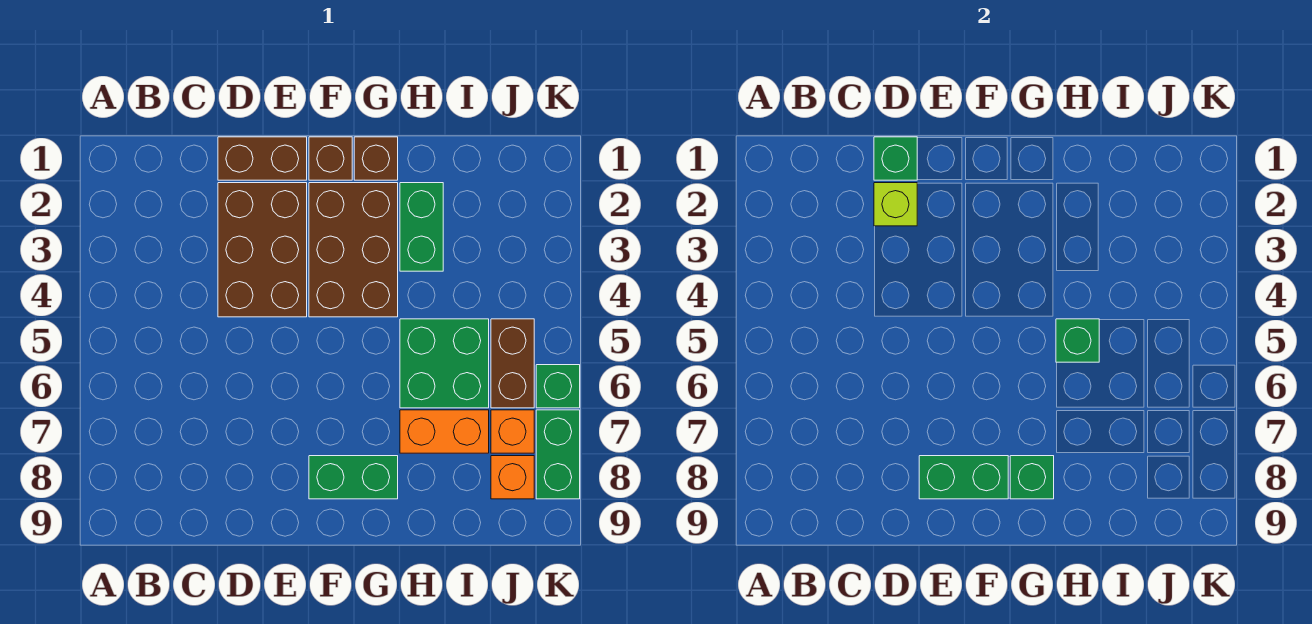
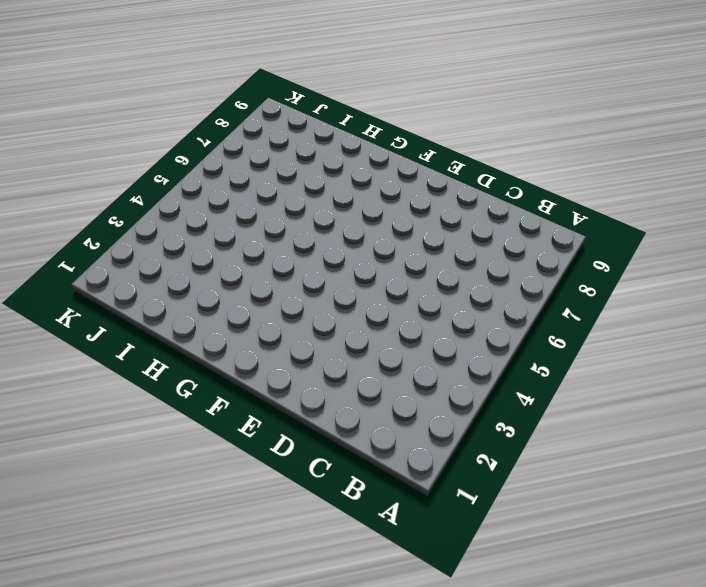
none -> brown brick D1:E1 level 1
none -> brown brick D2:E4 level 1
none -> brown brick F1 level 1

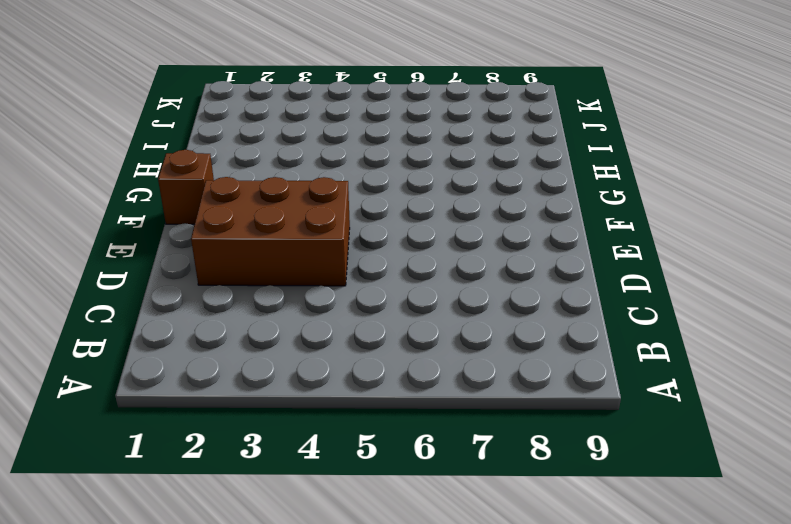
none -> brown brick D1:E1 level 1
none -> brown brick F2:G4 level 1
none -> green brick F8:G8 level 1

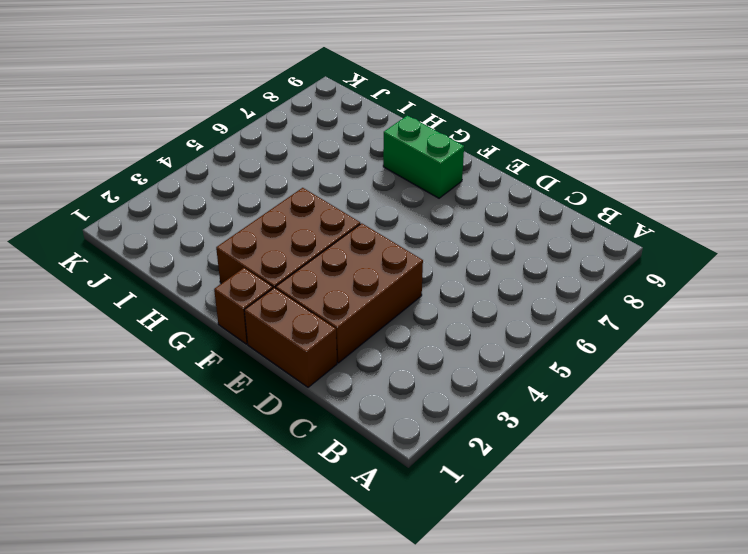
none -> brown brick G1 level 1
none -> green brick H2:H3 level 1
none -> green brick H5:I6 level 1

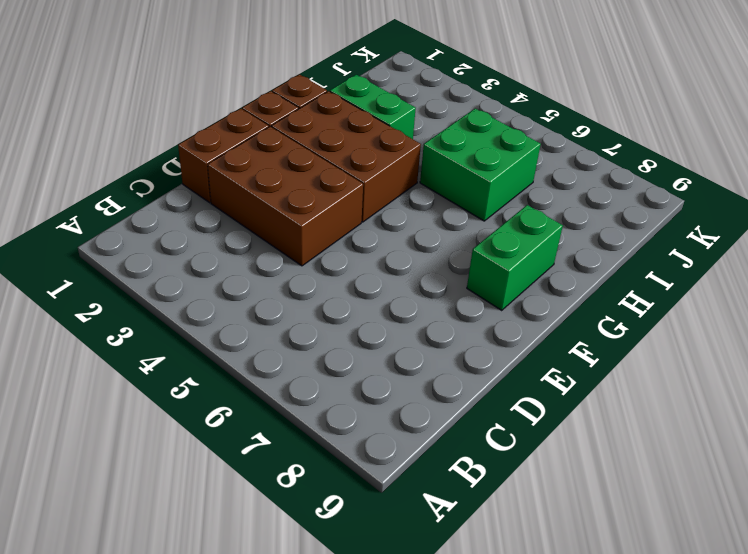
none -> orange brick H7:I7 level 1
none -> brown brick J5:J6 level 1
none -> orange brick J7 level 1

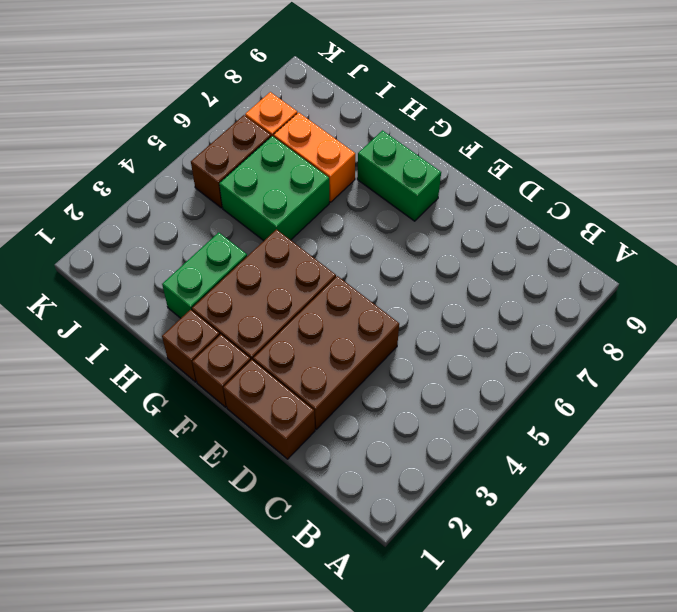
none -> orange brick J8 level 1
none -> green brick K6 level 1
none -> green brick K7:K8 level 1

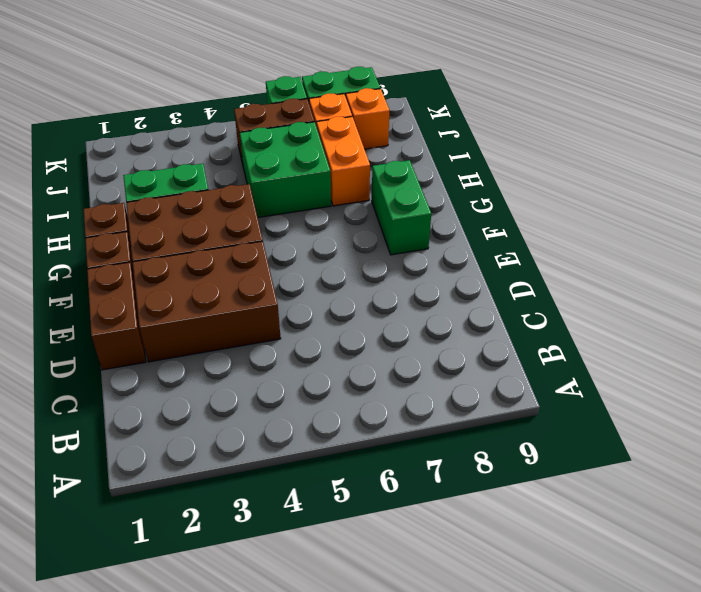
none -> green brick D1 level 2
none -> lime brick D2 level 2
none -> green brick E8:F8 level 2

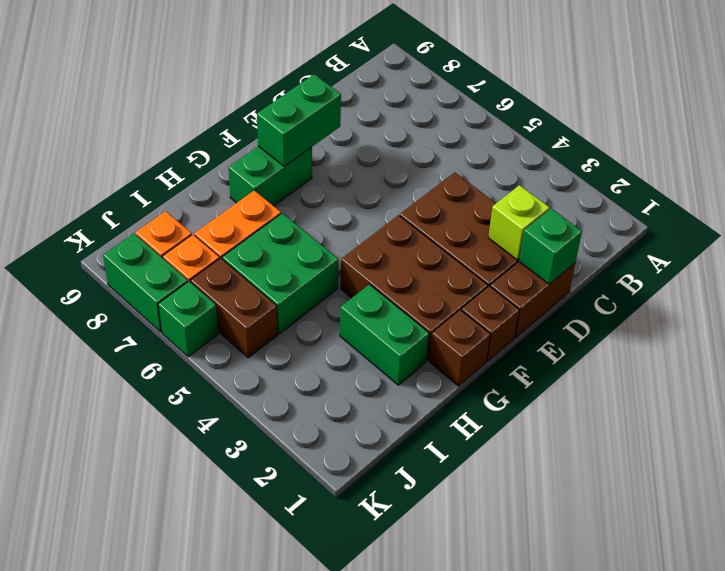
none -> green brick G8 level 2
none -> green brick H5 level 2

